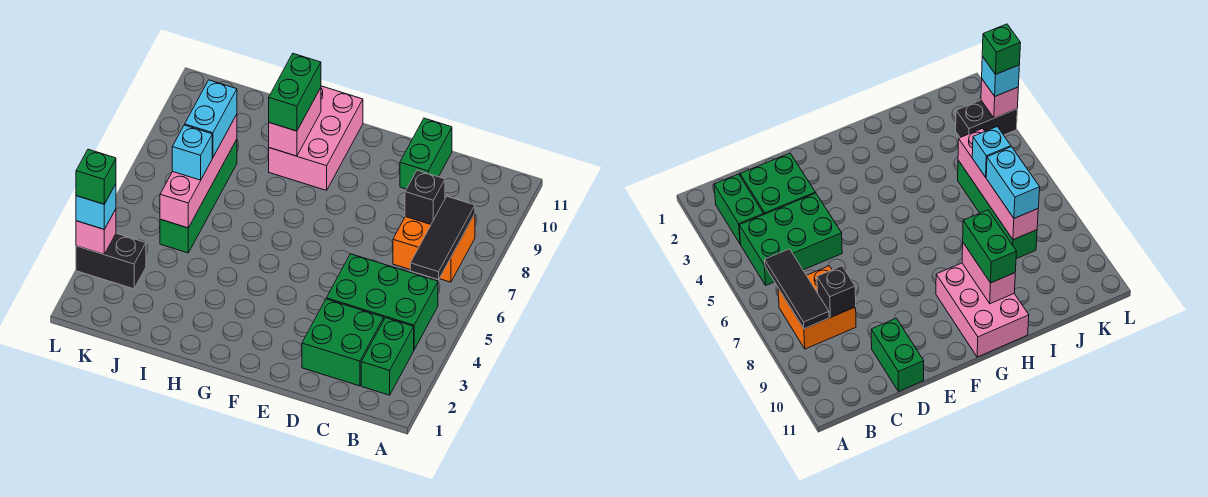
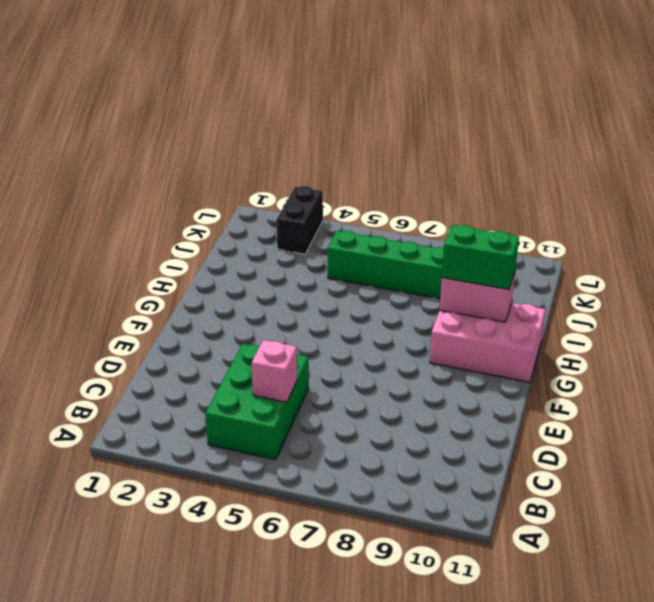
pink brick C5 level 2 -> pink brick L3 level 2
none -> green brick B2:B3 level 1
none -> orange brick B7:C8 level 1
none -> green brick C2:D3 level 1

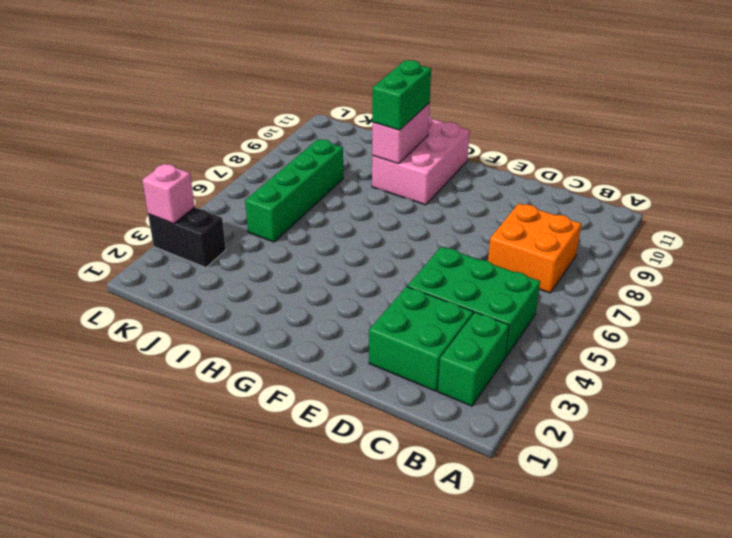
none -> green brick D10:D11 level 1
none -> black tile B6:B8 level 2
none -> black brick C8 level 2

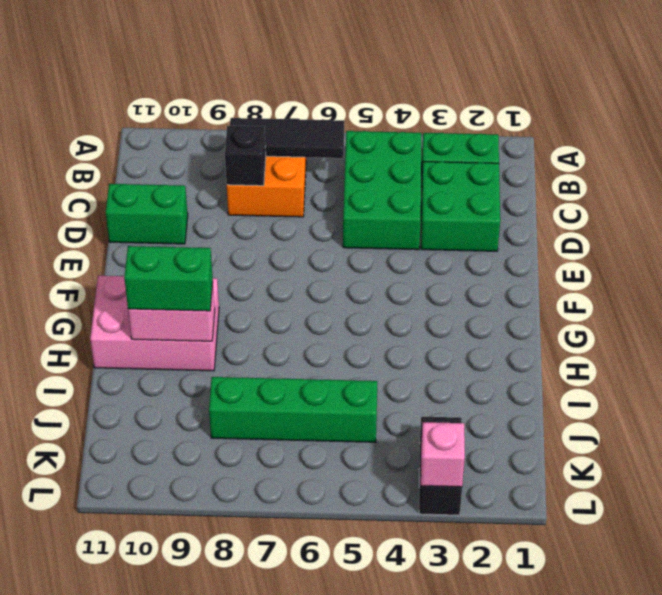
none -> pink brick J5:J8 level 2
none -> cyan brick J6 level 3
none -> cyan brick J7:J8 level 3

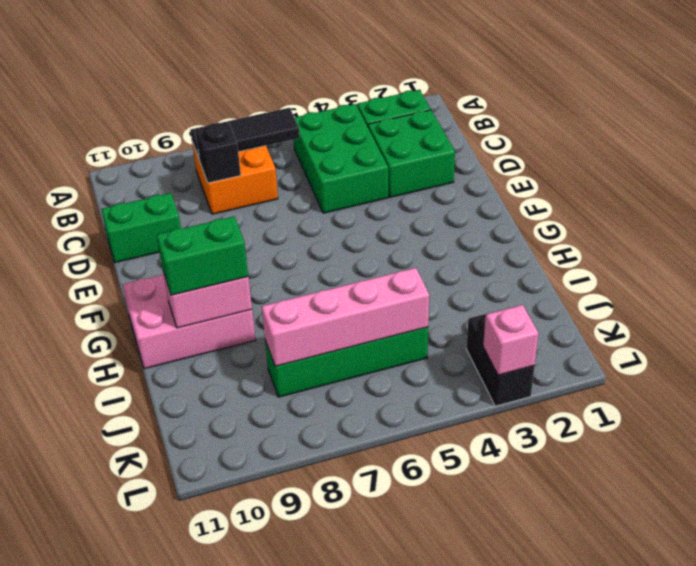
none -> cyan brick J6 level 3
none -> cyan brick J7:J8 level 3
none -> cyan brick L3 level 3

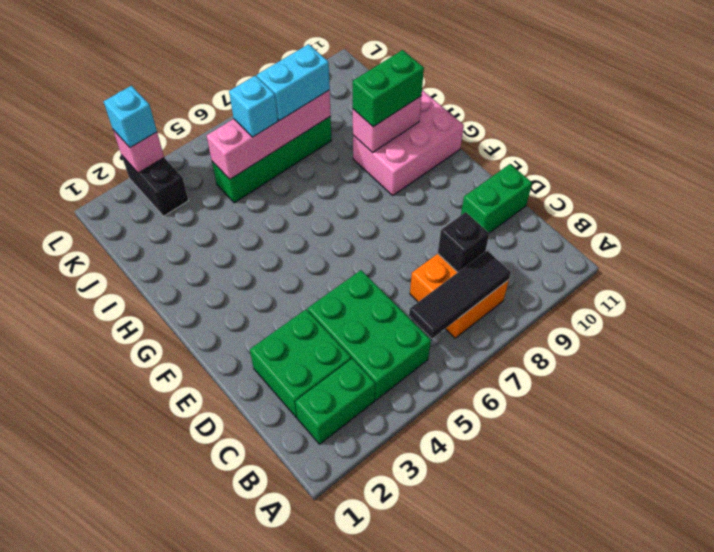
none -> green brick L3 level 4

